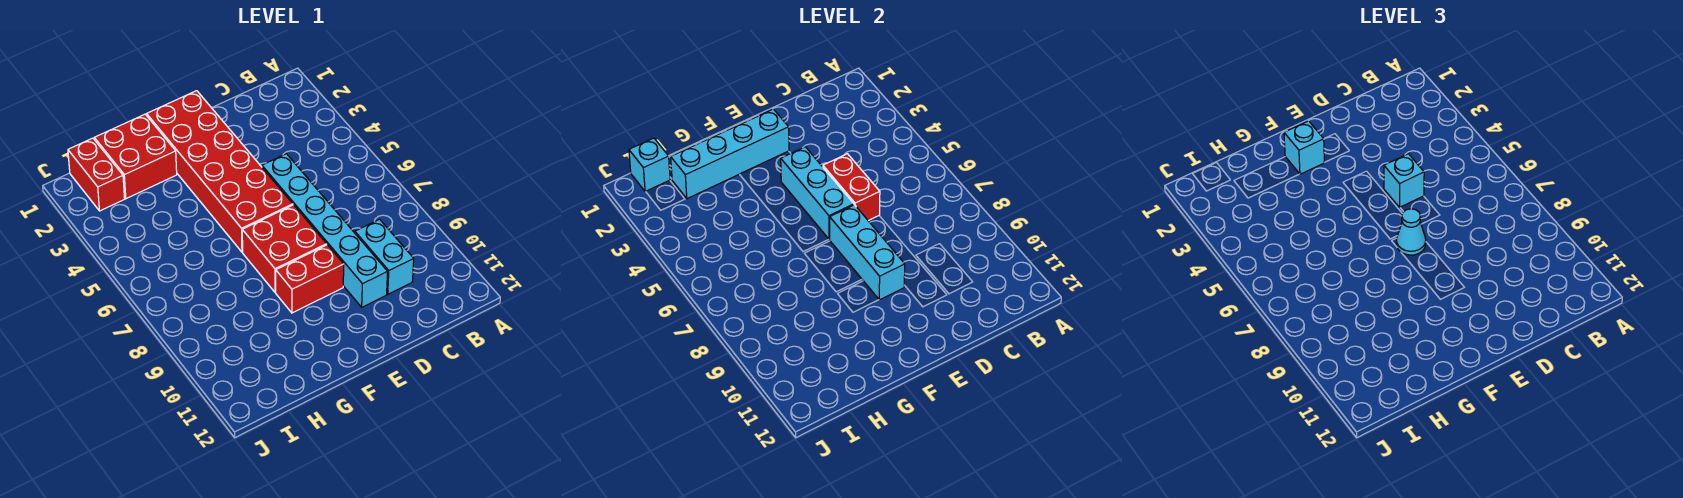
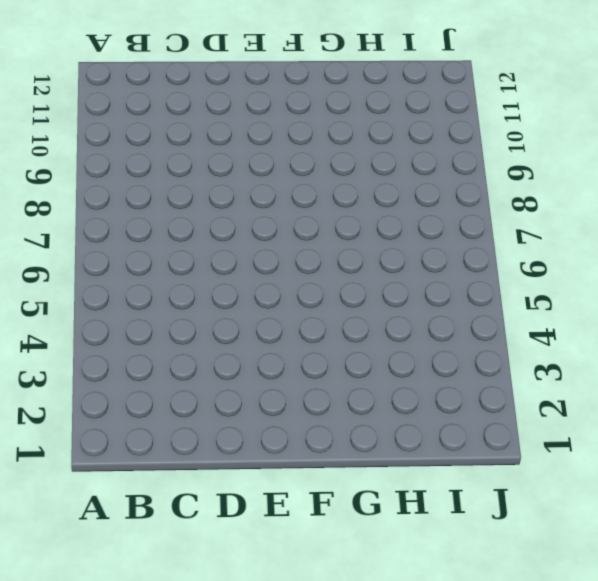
none -> cyan brick C9:C10 level 1
none -> cyan brick D5:D10 level 1
none -> red brick E1:F6 level 1

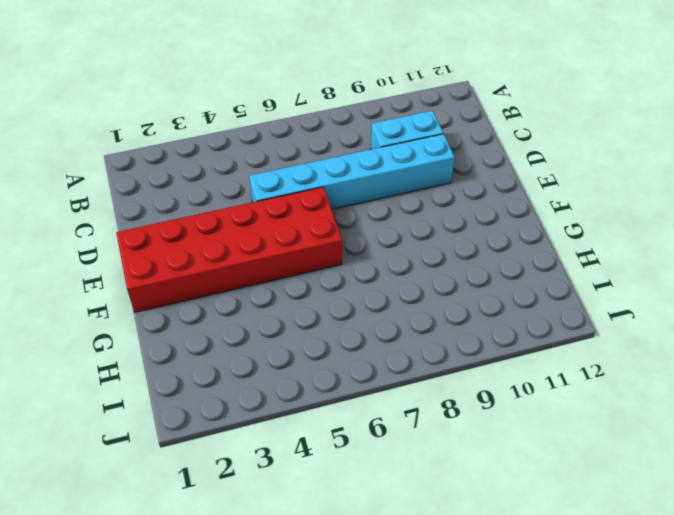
none -> red brick E7:F8 level 1
none -> red brick E9:F9 level 1
none -> red brick G1:H2 level 1

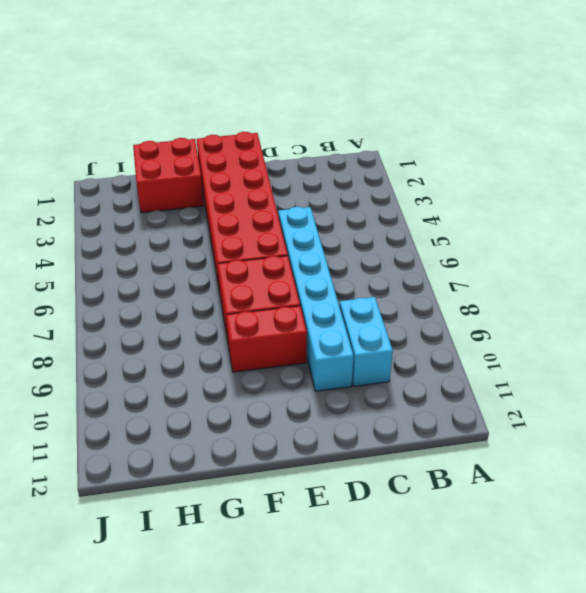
none -> red brick I1:I2 level 1
none -> red brick D5:D6 level 2
none -> cyan brick E2:H2 level 2

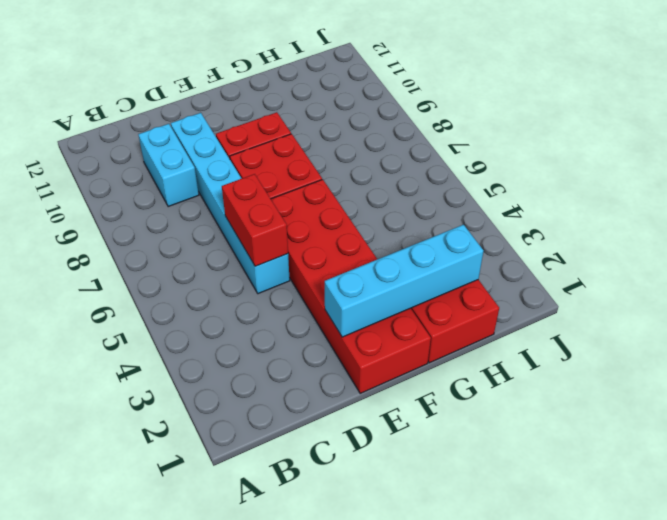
none -> red brick I1:I2 level 1
none -> cyan brick E4:E6 level 2
none -> cyan brick E7:E9 level 2

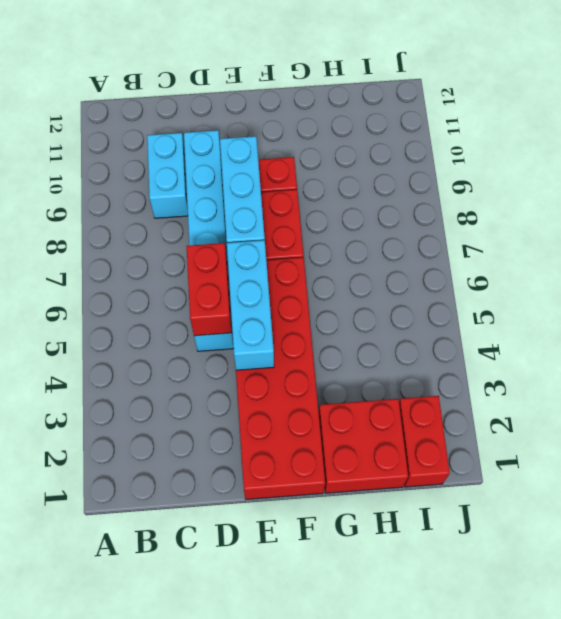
none -> cyan brick E2:H2 level 2
none -> cyan brick I1 level 2
none -> cyan brick D5 level 3

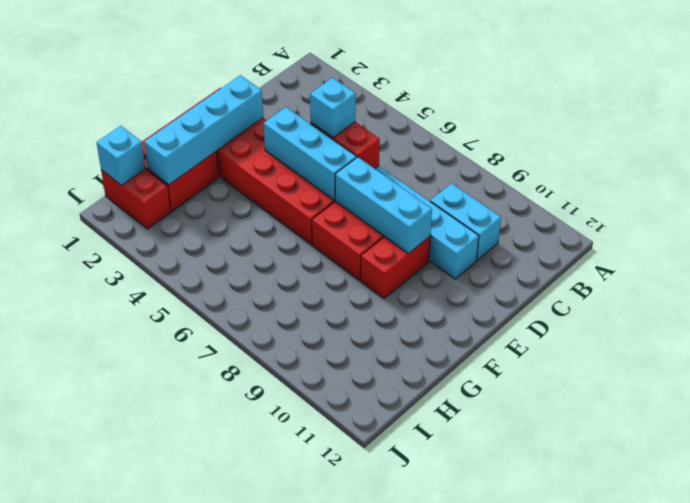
none -> cyan cone E7 level 3
none -> cyan brick F2 level 3

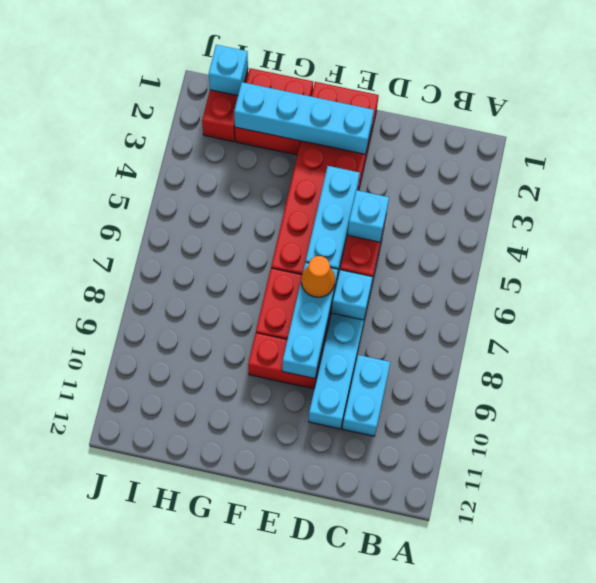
cyan brick D7 level 2 -> cyan brick F2 level 3
orange cone E7 level 3 -> cyan cone E7 level 3

